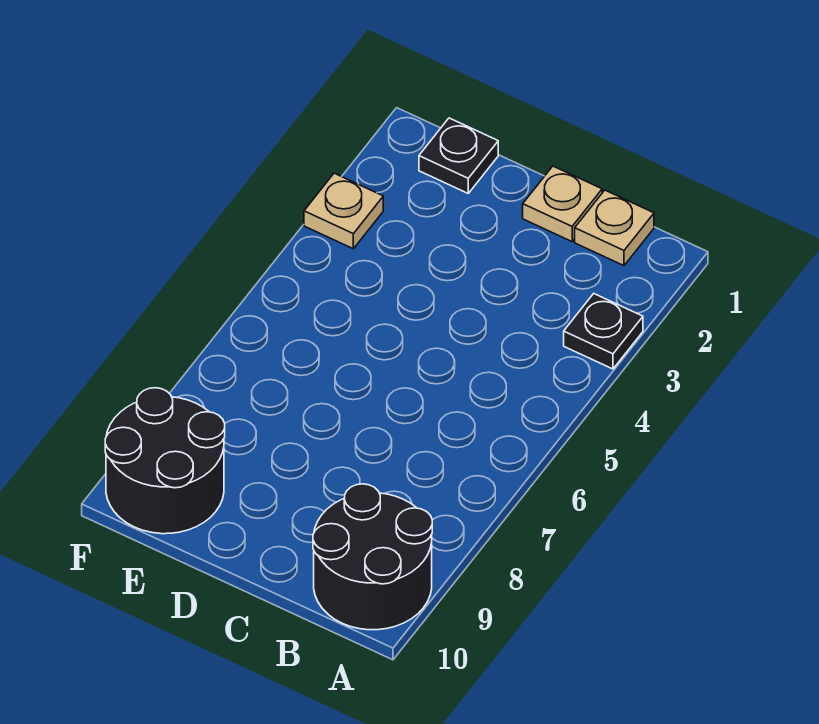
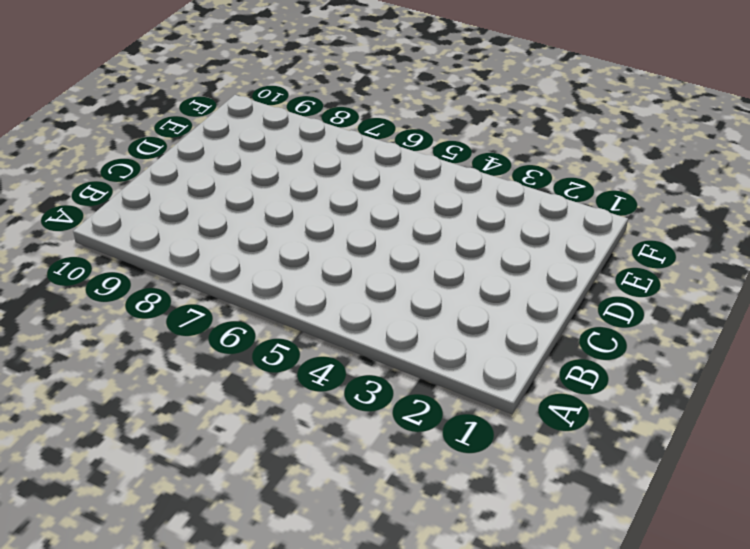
none -> black plate A3 level 1
none -> black round brick A9:B10 level 1

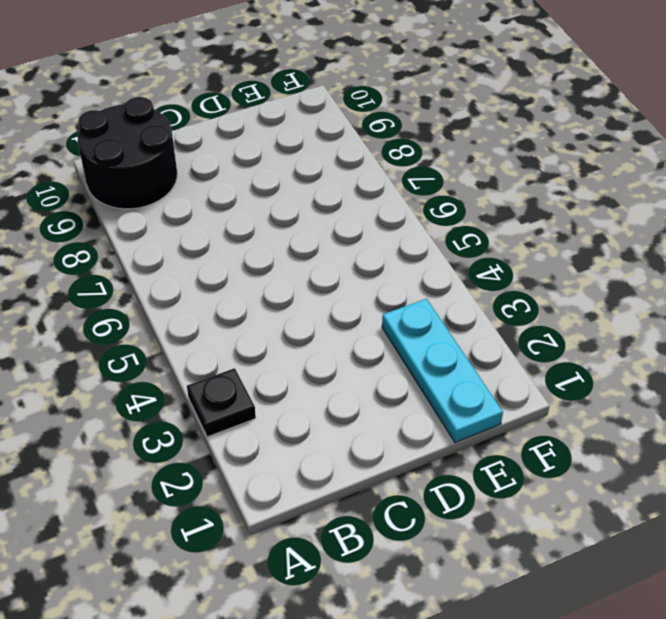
cyan plate E1:E3 level 1 -> black plate E1 level 1
none -> tan plate B1 level 1
none -> tan plate C1 level 1

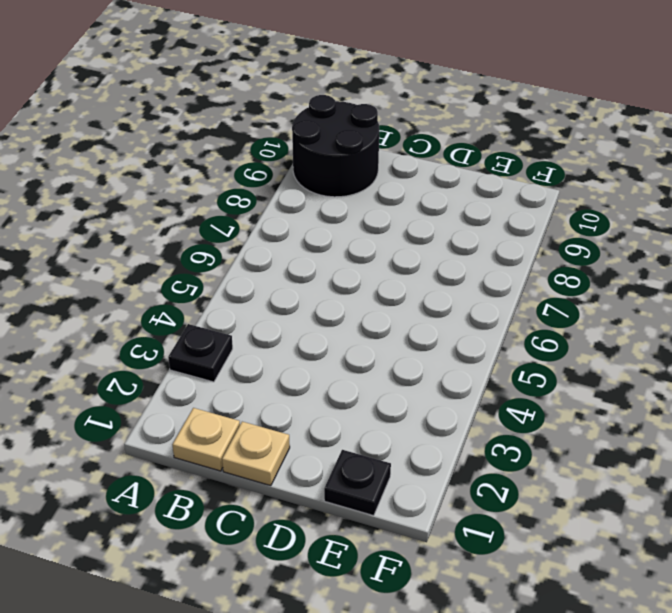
none -> black round brick E9:F10 level 1
none -> tan plate F3 level 1

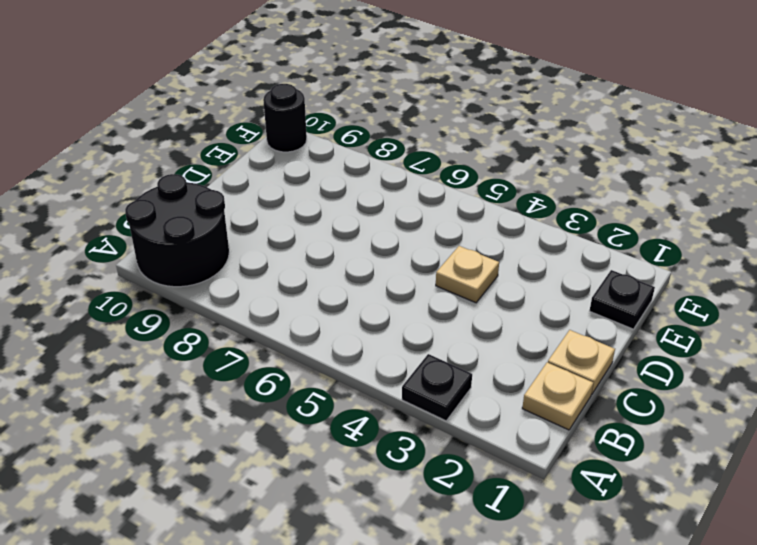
tan plate D4 level 1 -> tan plate F3 level 1
black round brick F10 level 1 -> black round brick E9:F10 level 1

